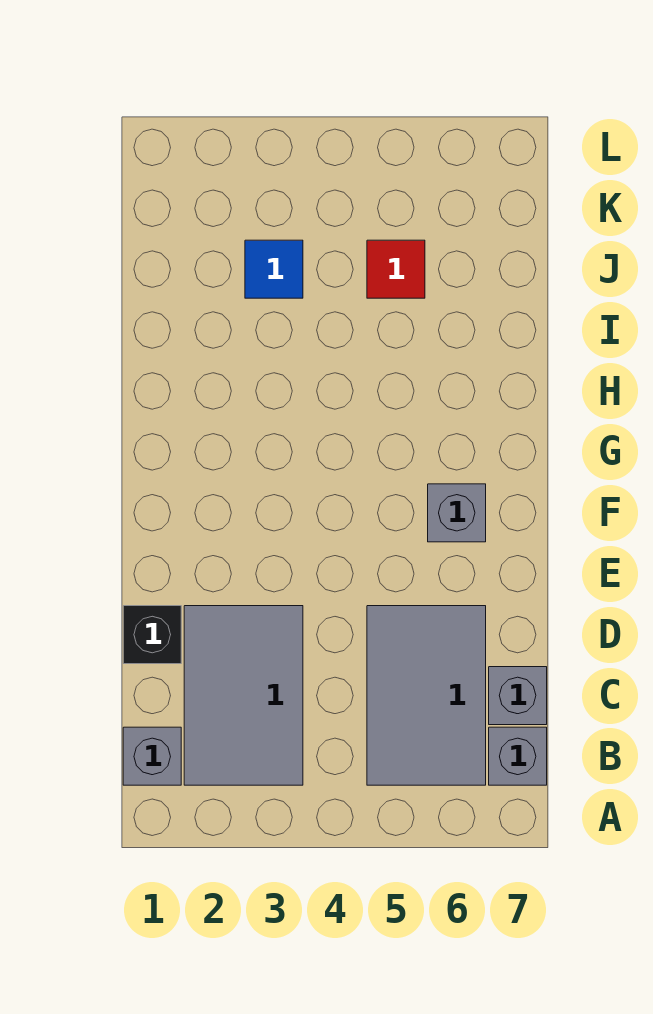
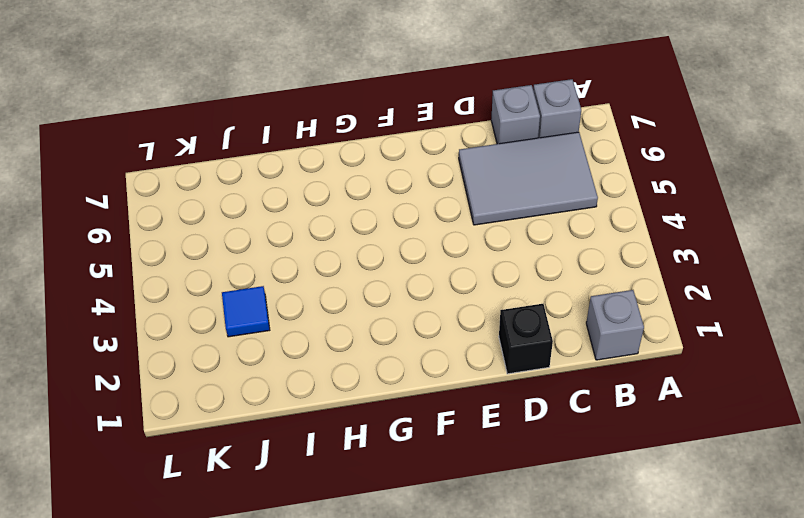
none -> grey tile B2:D3 level 1
none -> grey brick F6 level 1

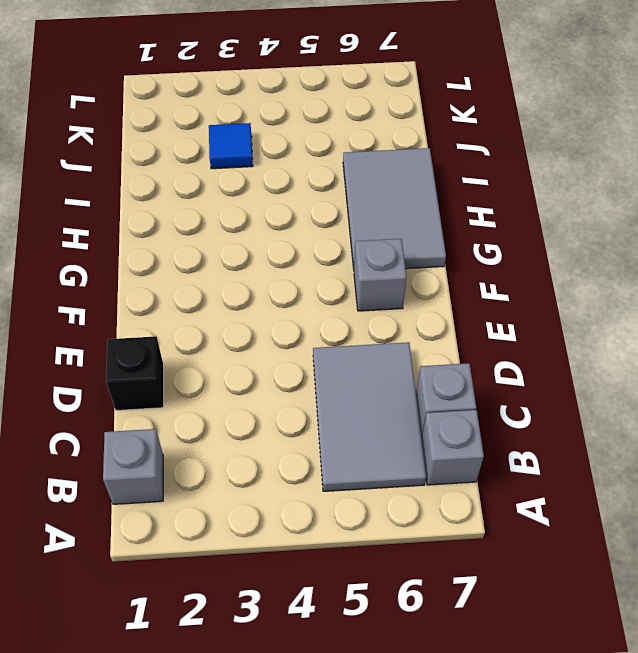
grey tile G6:I7 level 1 -> grey tile B2:D3 level 1
none -> red tile J5 level 1

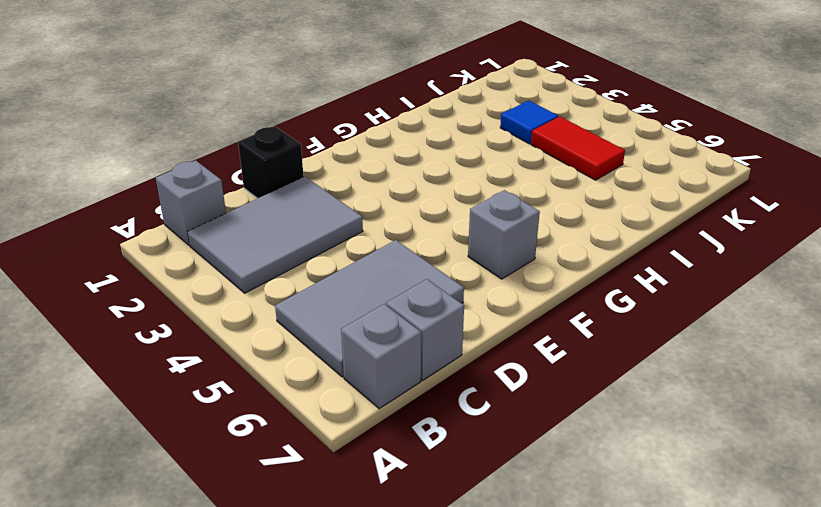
red tile J4:J5 level 1 -> red tile J5 level 1

